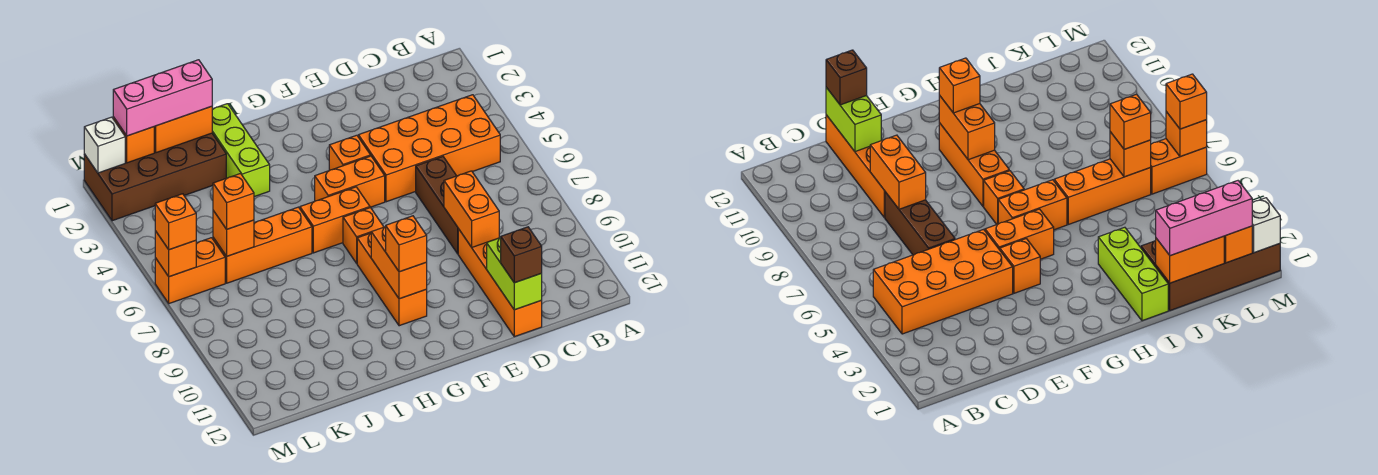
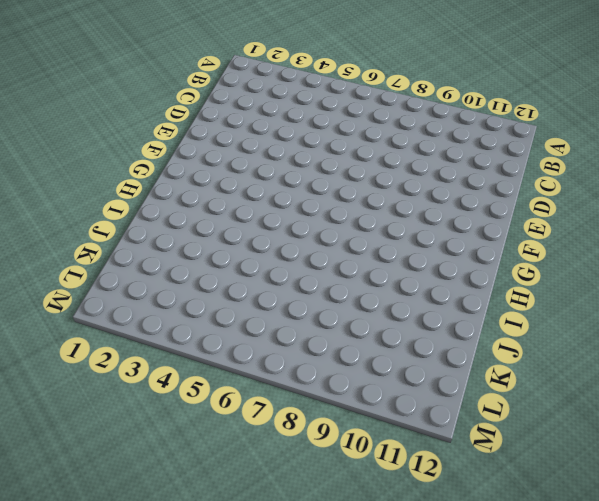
none -> orange brick B4:E5 level 1
none -> brown brick D6:D8 level 1
none -> orange brick D9:D12 level 1

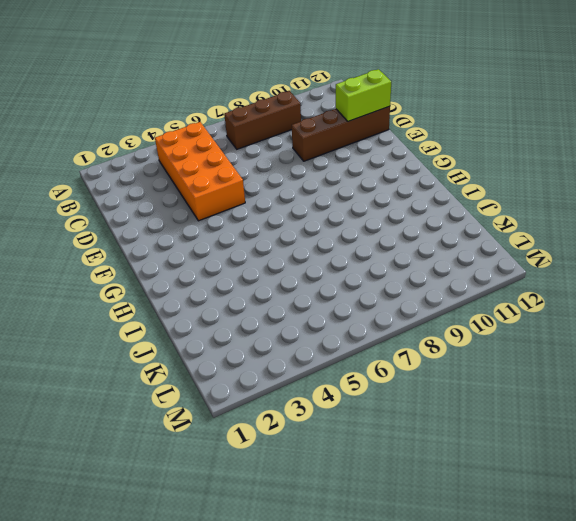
brown brick B7:B9 level 1 -> brown brick D6:D8 level 1
brown brick D9:D12 level 1 -> orange brick D9:D12 level 1
none -> orange brick F4 level 1
none -> orange brick F5:G5 level 1
none -> orange brick G6:H6 level 1

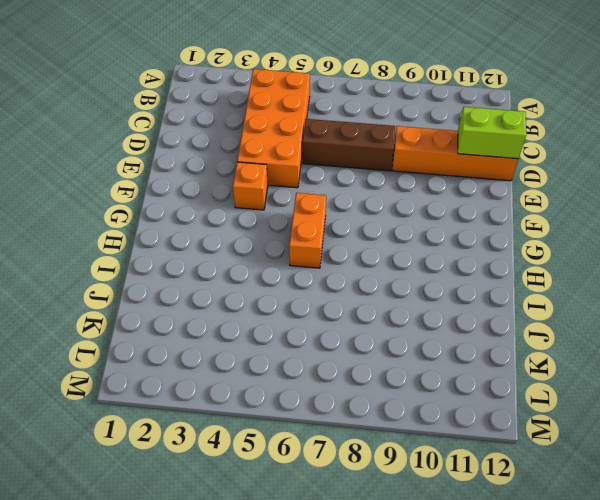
none -> orange brick F5:G5 level 1
none -> orange brick G7 level 1
none -> orange brick G8:G10 level 1

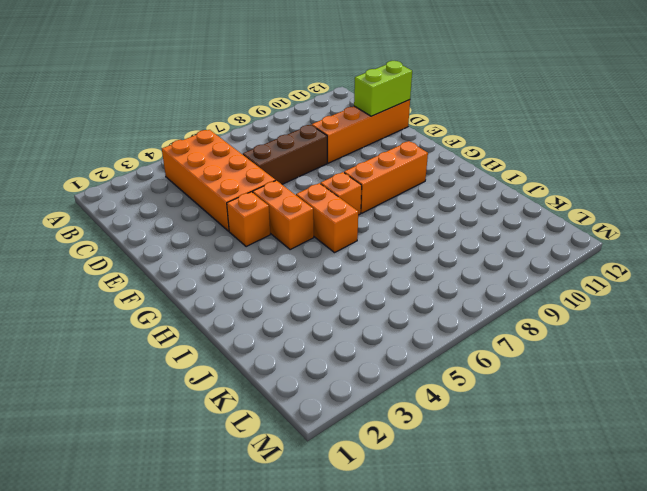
none -> lime brick I1:I3 level 1
none -> orange brick I6:K6 level 1
none -> brown brick J1:M2 level 1

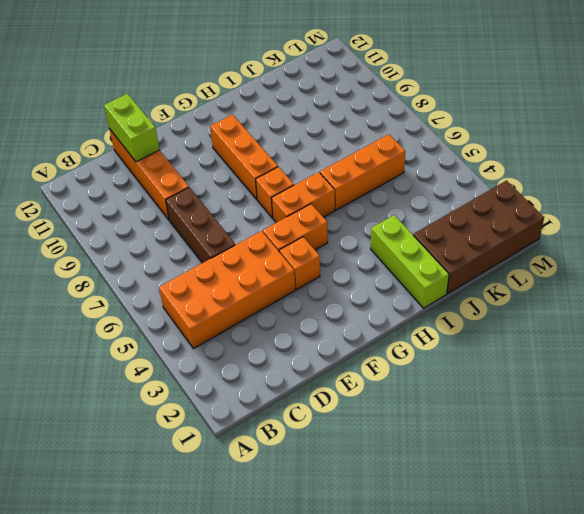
none -> orange brick L6:M6 level 1
none -> orange brick D8:D9 level 2
none -> orange brick G9:G10 level 2

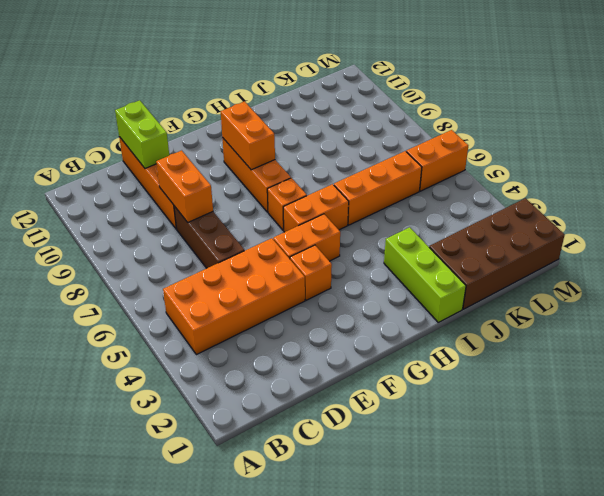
none -> orange brick J1:K1 level 2
none -> orange brick K6 level 2
none -> orange brick L1 level 2

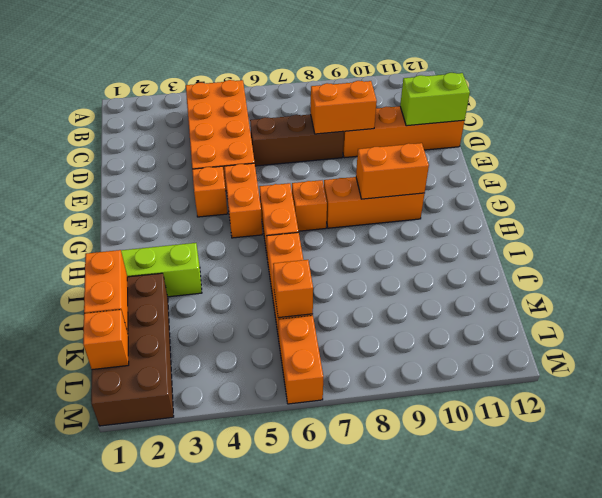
none -> white brick M1 level 2
none -> orange brick M6 level 2
none -> brown brick D12 level 3

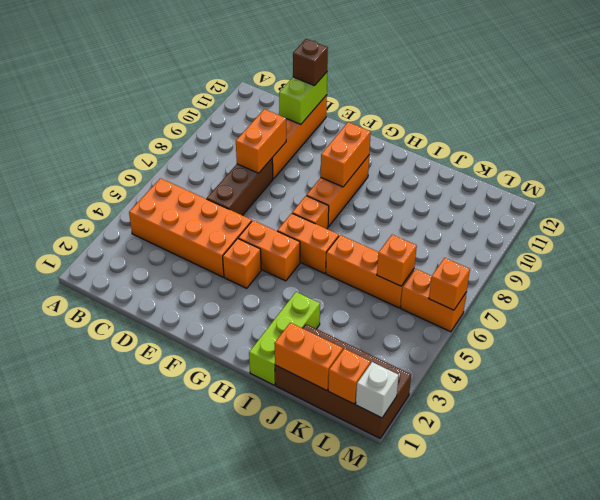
none -> orange brick G10 level 3
none -> pink brick J1:L1 level 3
none -> orange brick K6 level 3

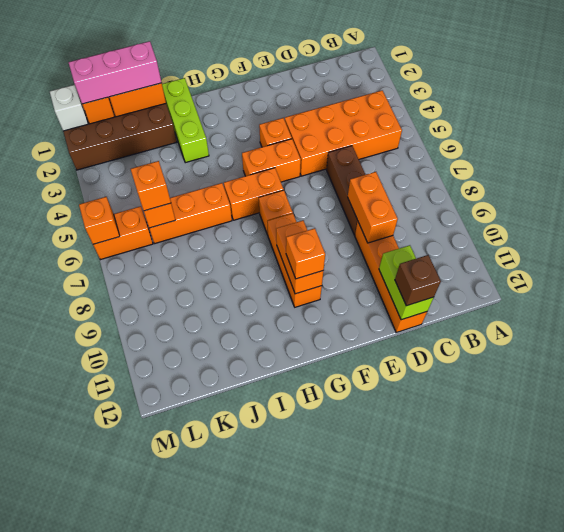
none -> orange brick M6 level 3

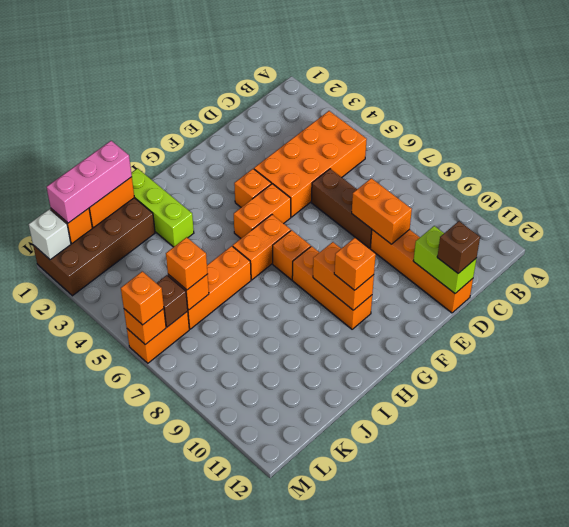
brown brick L6 level 2 -> none

